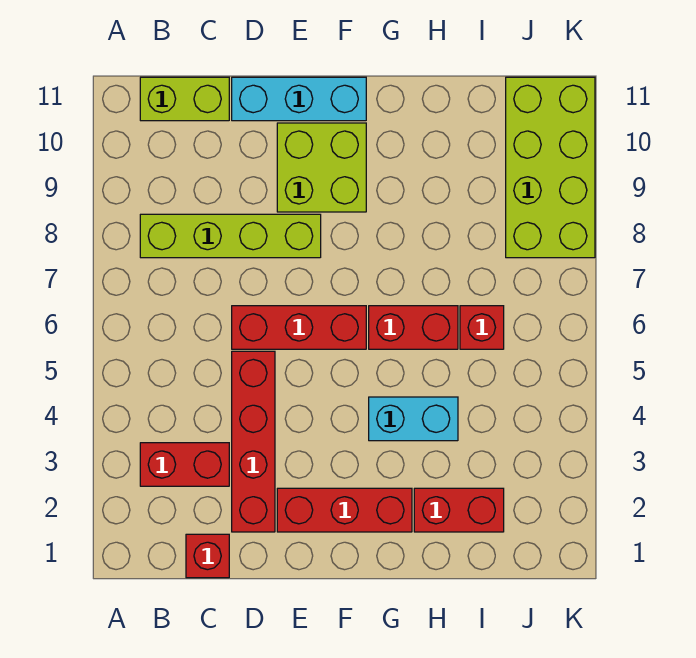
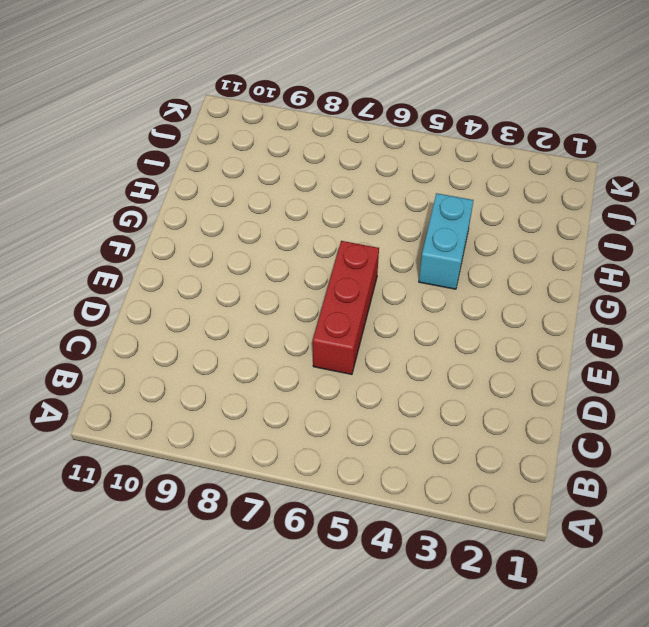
none -> red brick B3:C3 level 1
none -> lime brick B8:E8 level 1
none -> lime brick B11:C11 level 1

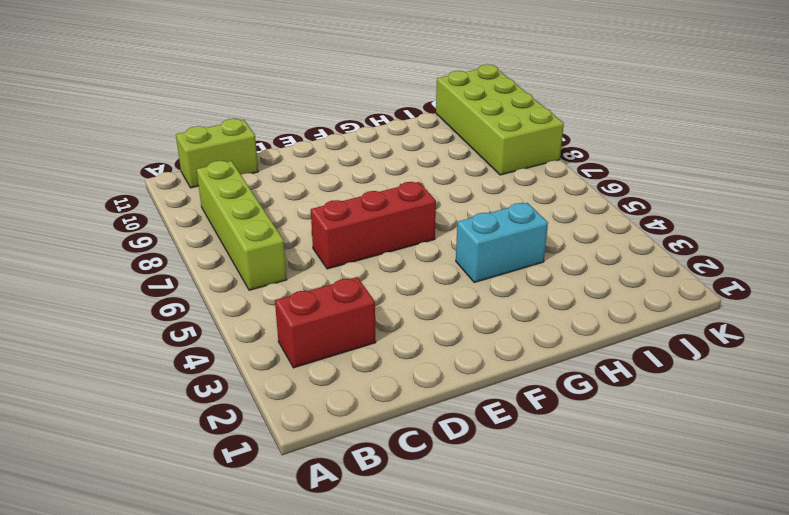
lime brick B6:B9 level 1 -> lime brick B8:E8 level 1
none -> red brick C1 level 1
none -> red brick D2:D5 level 1
none -> cyan brick D11:F11 level 1

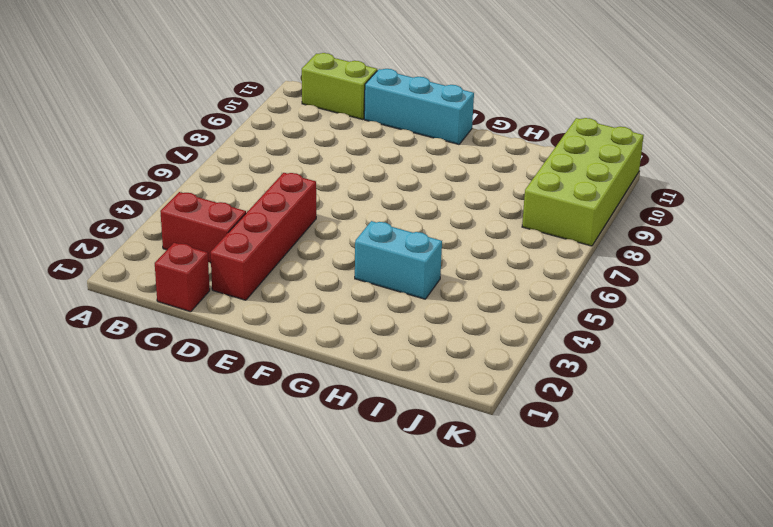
none -> lime brick B8:E8 level 1
none -> red brick D6:F6 level 1
none -> red brick E2:G2 level 1

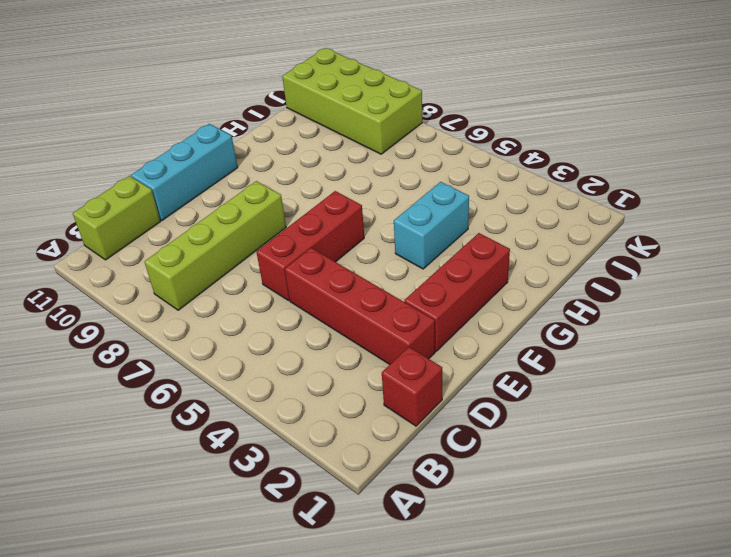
none -> red brick B3:C3 level 1
none -> lime brick E9:F10 level 1
none -> red brick G6:H6 level 1

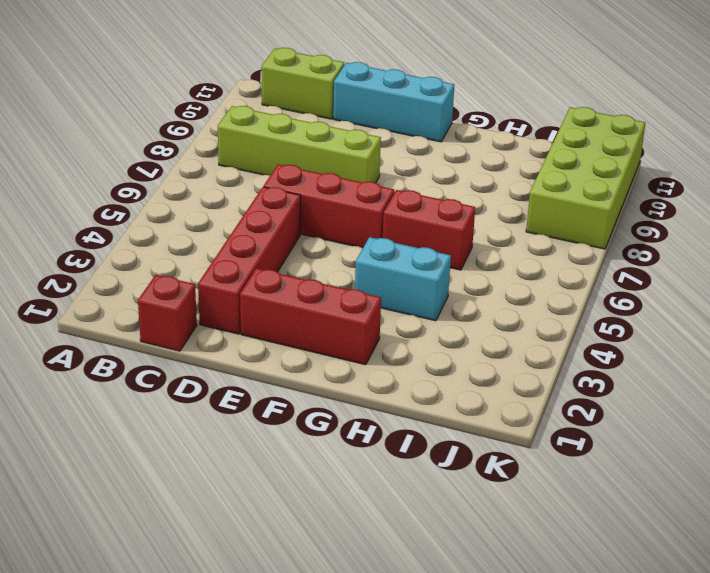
none -> red brick B3:C3 level 1
none -> lime brick E9:F10 level 1
none -> red brick H2:I2 level 1

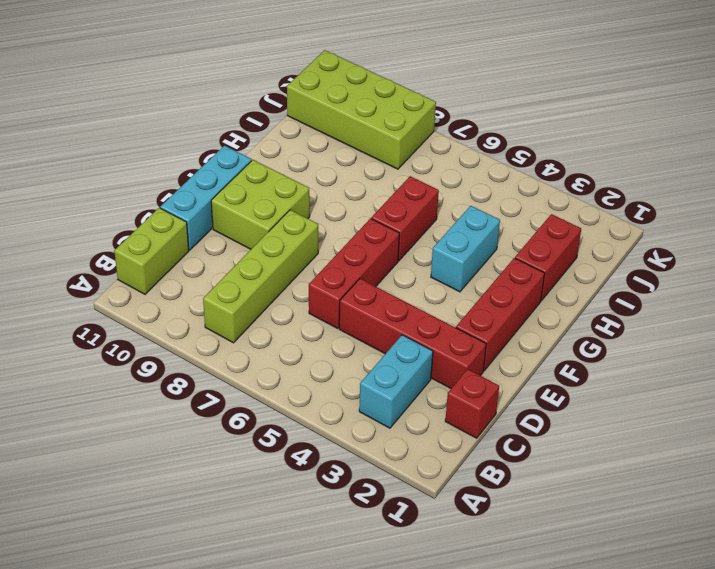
cyan brick B3:C3 level 1 -> red brick B3:C3 level 1
none -> red brick I6 level 1

